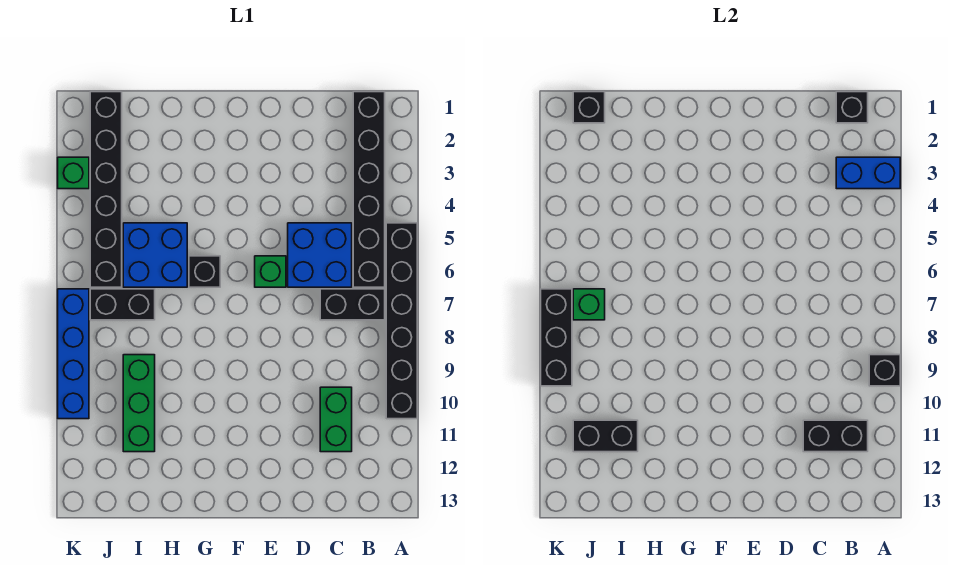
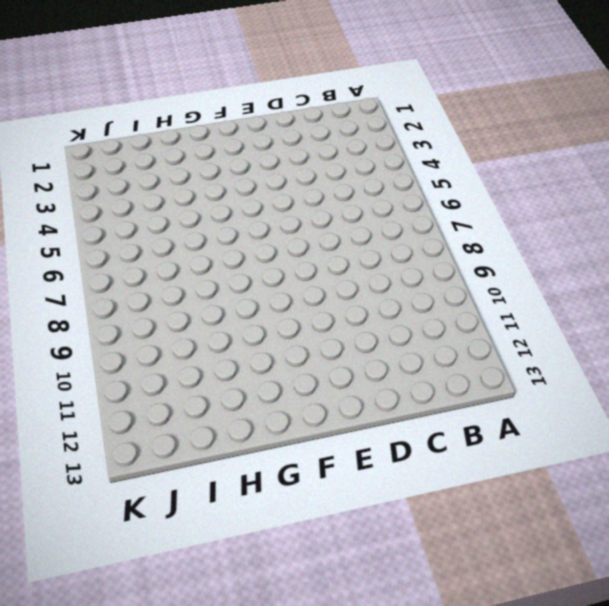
none -> black brick A5:A10 level 1
none -> black brick B1:B6 level 1
none -> black brick B7:C7 level 1

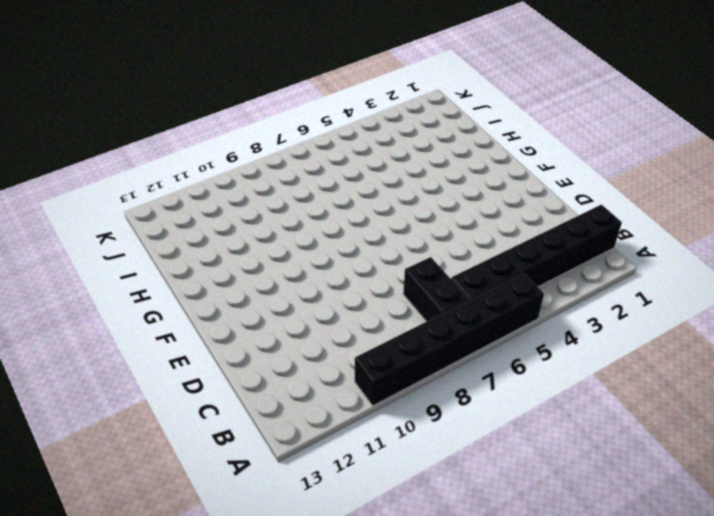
none -> blue brick C5:D6 level 1
none -> green brick C10:C11 level 1
none -> green brick E6 level 1

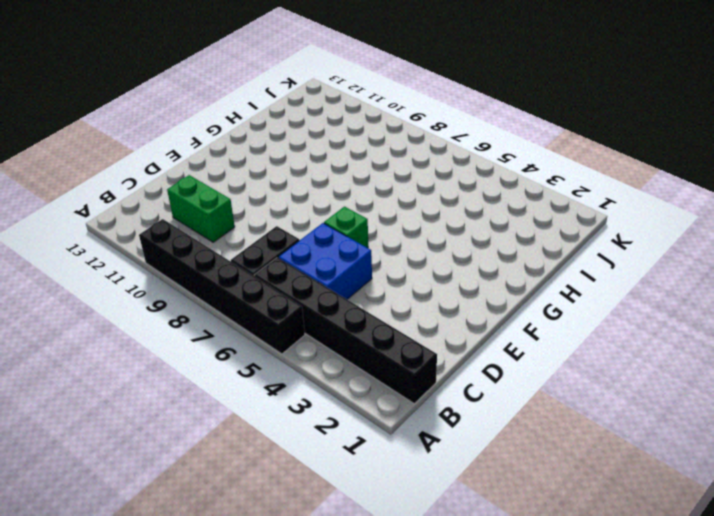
none -> black brick G6 level 1
none -> blue brick H5:I6 level 1
none -> black brick I7:J7 level 1

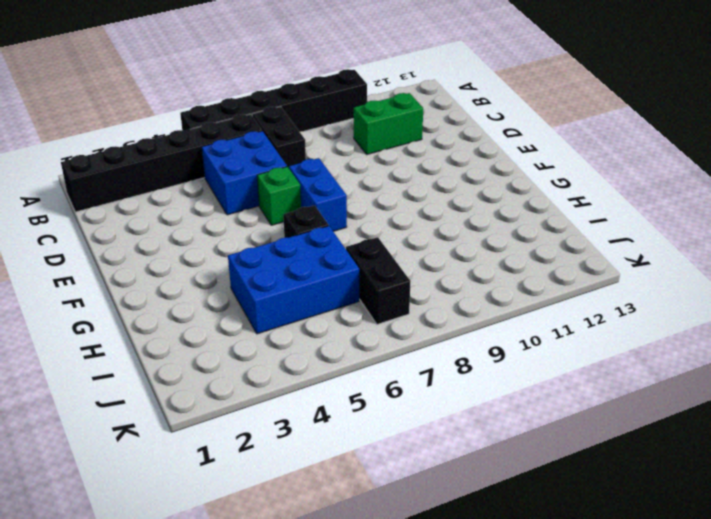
blue brick E7:F7 level 1 -> blue brick A3:B3 level 2
blue brick H4:I6 level 1 -> blue brick H5:I6 level 1
none -> green brick I9:I11 level 1
none -> black brick J1:J6 level 1
none -> green brick K3 level 1

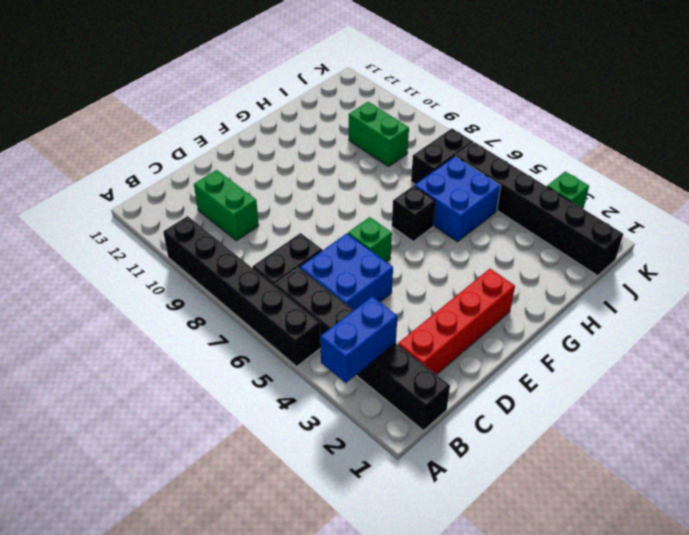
red brick C2:F2 level 1 -> none
green brick I9:I10 level 1 -> green brick I9:I11 level 1
none -> blue brick K7:K10 level 1
none -> black brick A9 level 2
none -> black brick B1 level 2

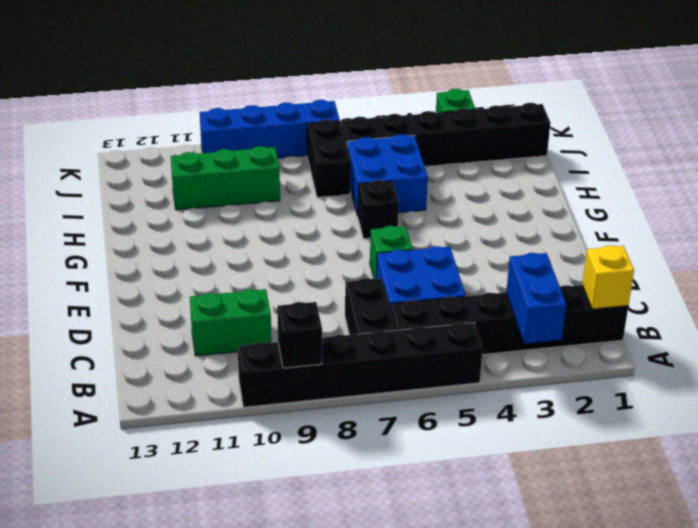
yellow brick B1 level 2 -> black brick B1 level 2
none -> black brick B11:C11 level 2
none -> black brick I11:J11 level 2
none -> black brick J1 level 2

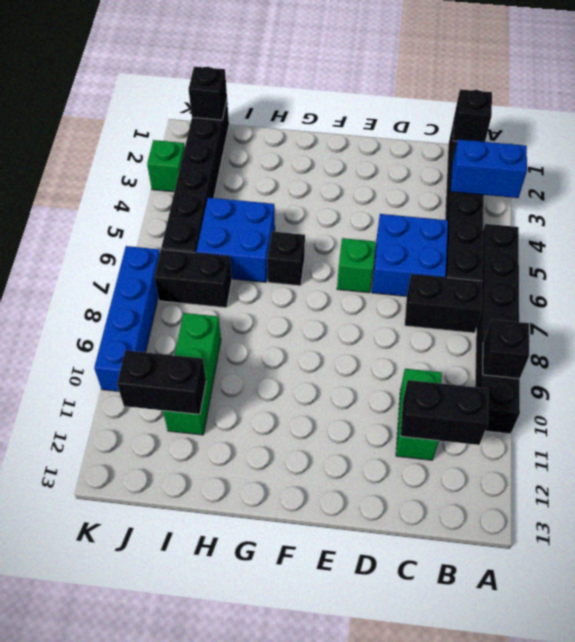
none -> green brick J7 level 2
none -> black brick K7:K9 level 2

